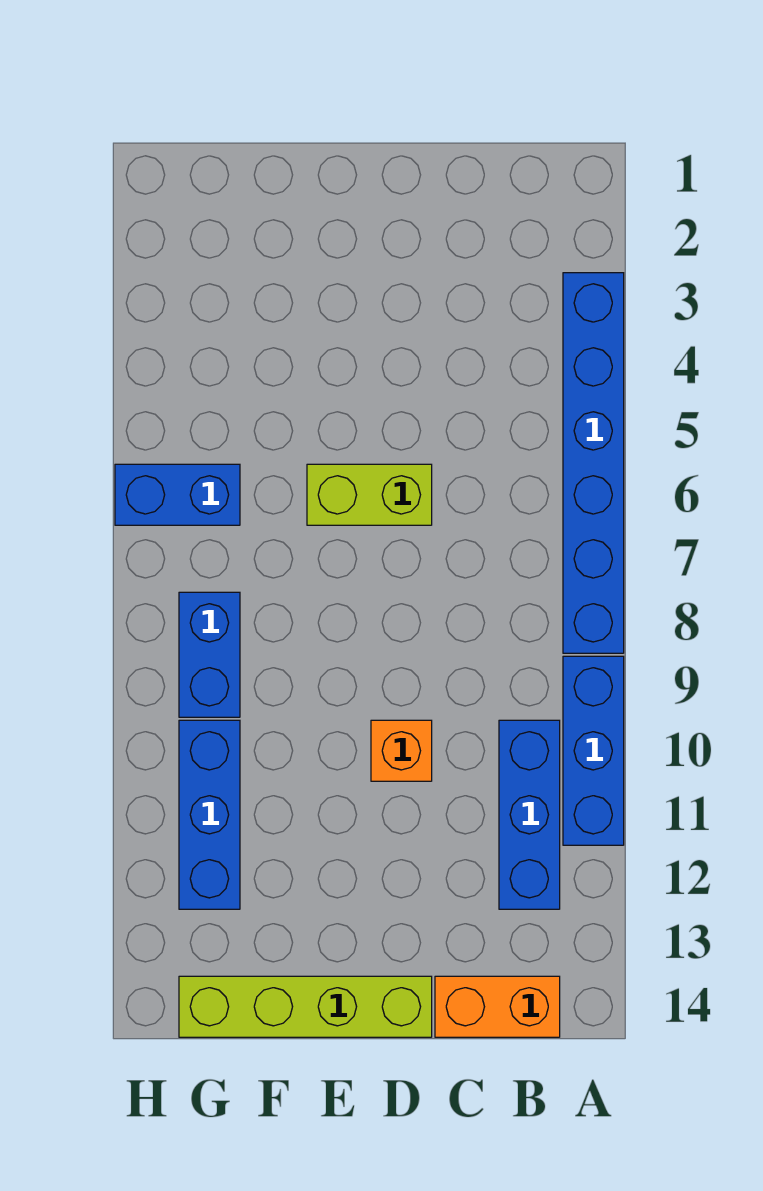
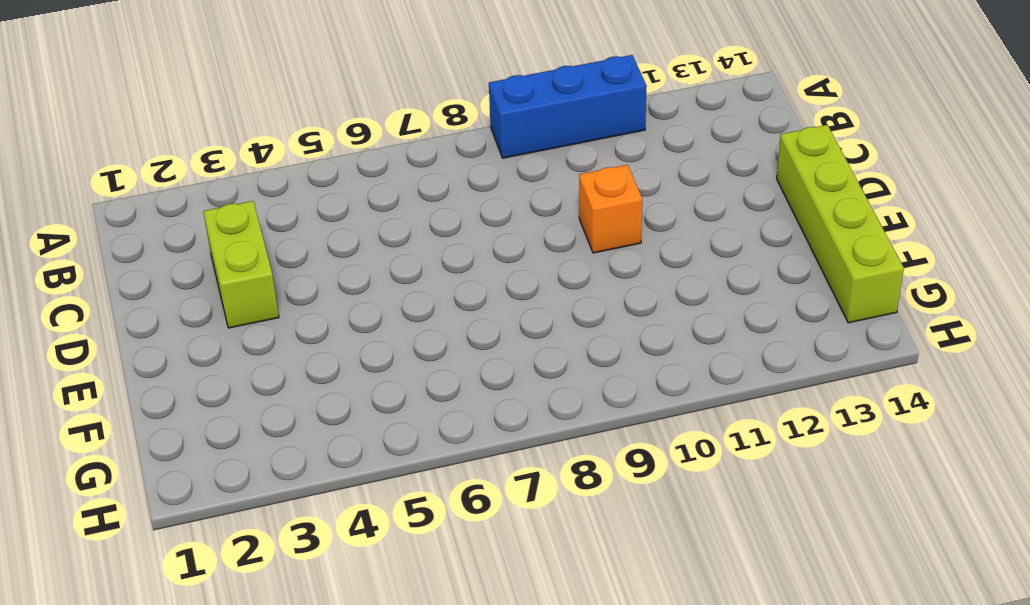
lime brick C3:D3 level 1 -> lime brick D6:E6 level 1
none -> blue brick A3:A8 level 1
none -> blue brick B10:B12 level 1

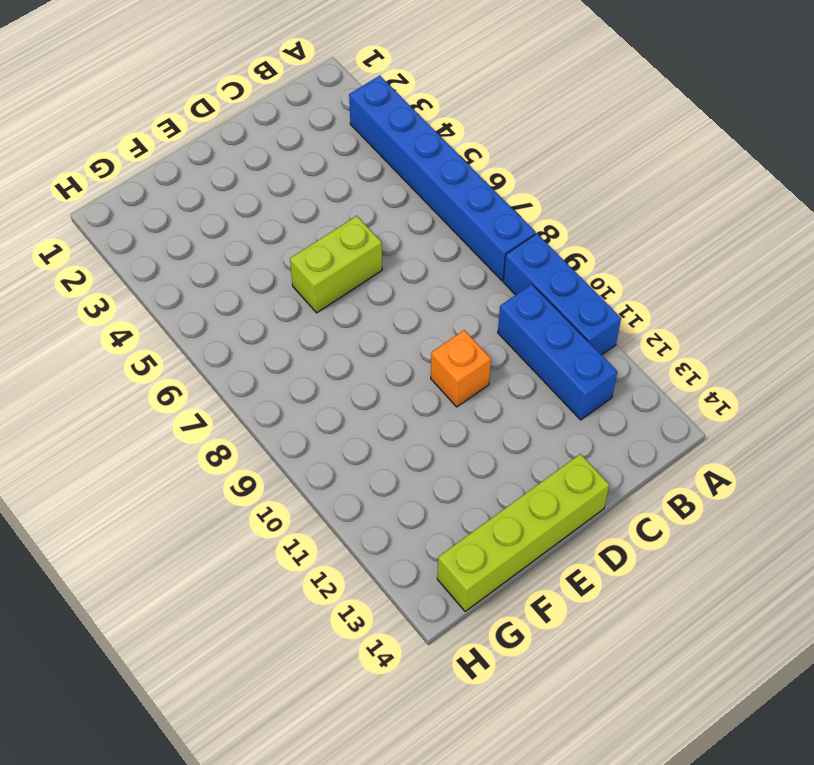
none -> orange brick B14:C14 level 1
none -> blue brick G6:H6 level 1

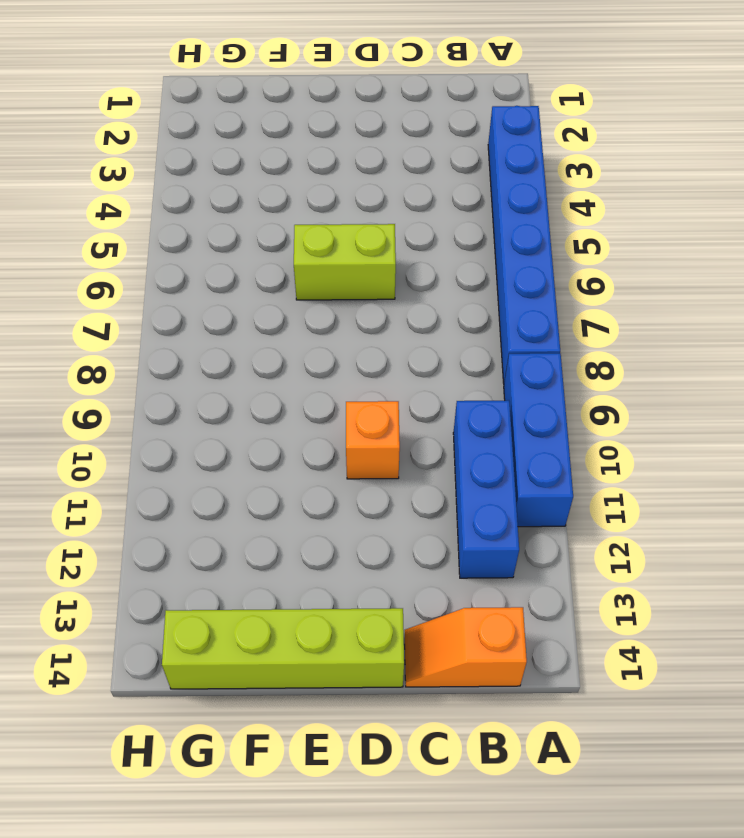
orange slope B14:C14 level 1 top B -> orange brick B14:C14 level 1
none -> blue brick G6:H6 level 1
none -> blue brick G8:G9 level 1

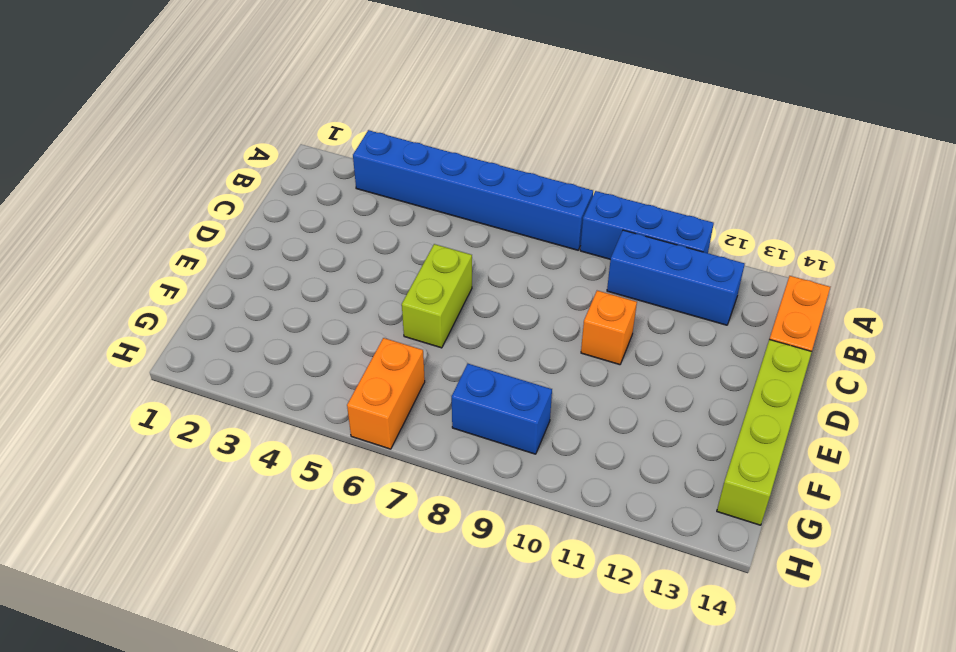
orange brick G6:H6 level 1 -> blue brick G6:H6 level 1
none -> blue brick G10:G12 level 1

